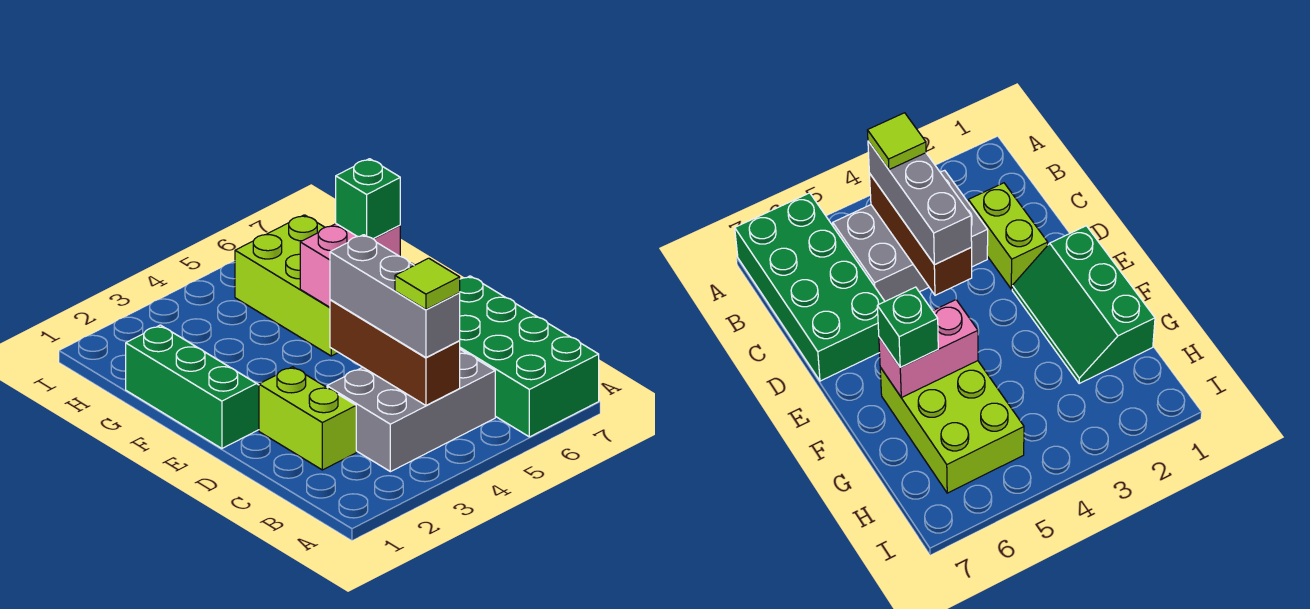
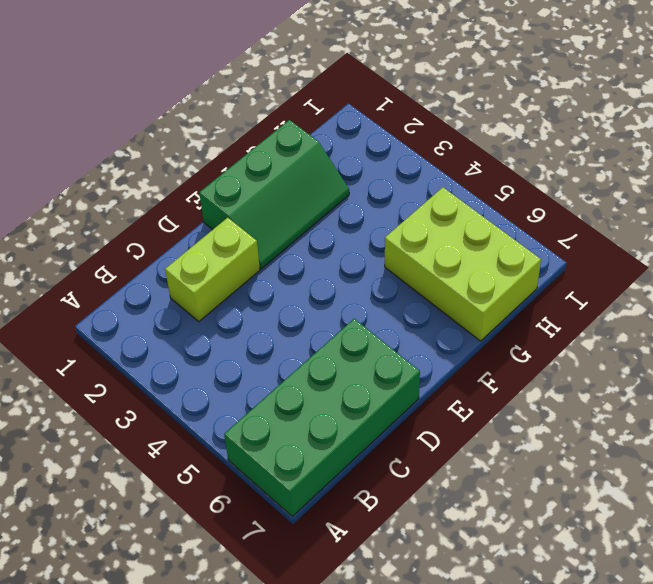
lime brick G5:H7 level 1 -> lime brick F5:H6 level 1
none -> grey brick B3:C5 level 1
none -> brown brick B4:D4 level 2

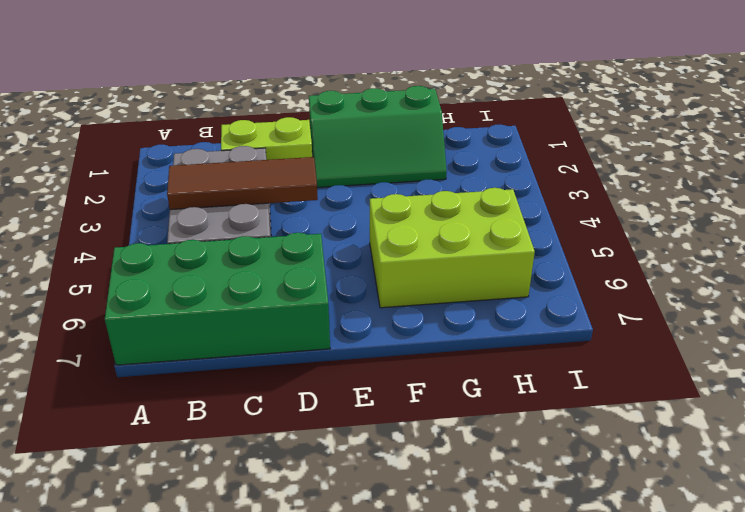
brown tile B4:D4 level 2 -> brown brick B4:D4 level 2
none -> pink brick F5:F6 level 2
none -> grey brick B4:D4 level 3

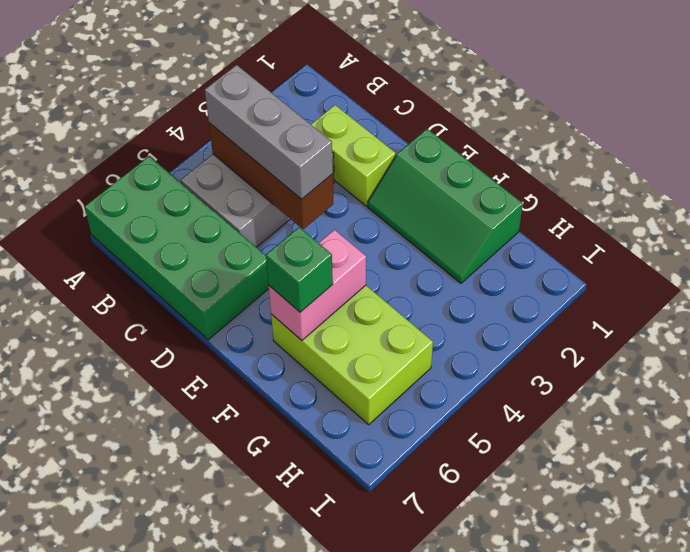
none -> lime tile B4 level 4

